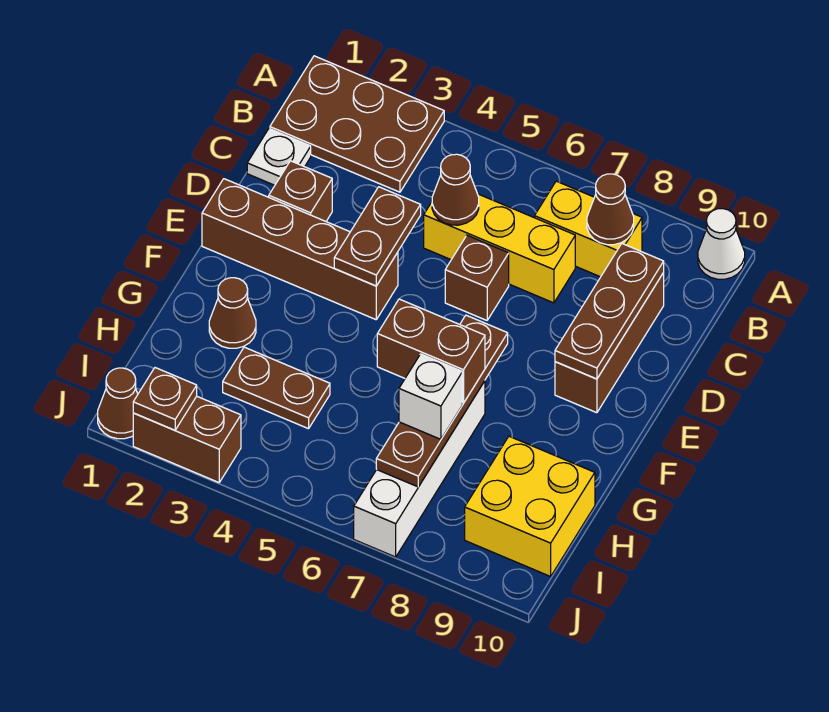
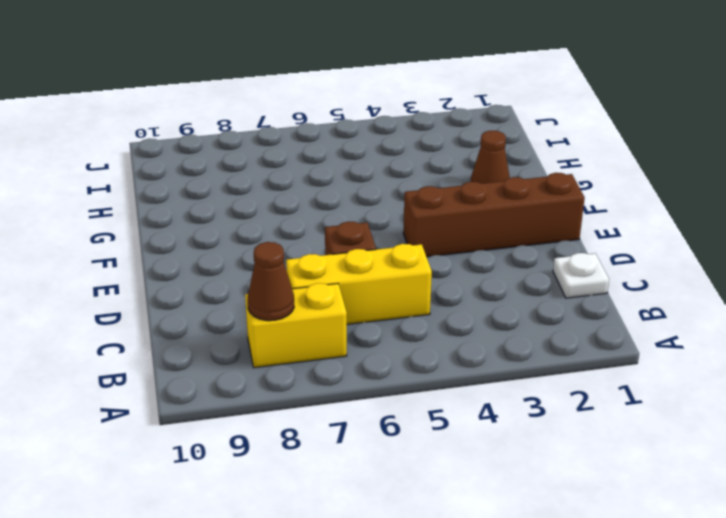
none -> brown plate A1:B3 level 1
none -> white cone A10 level 1
none -> brown brick C9:E9 level 1

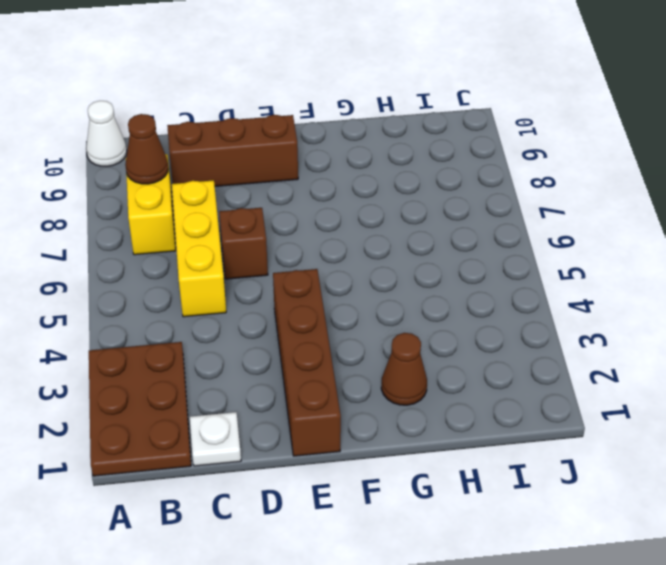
none -> brown brick D2 level 1
none -> white brick G7:J7 level 1
none -> brown plate H3:H4 level 1

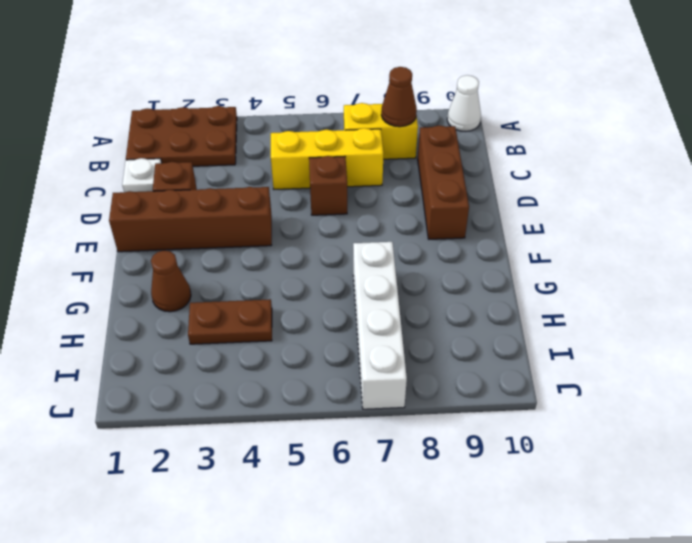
none -> yellow brick H9:I10 level 1
none -> brown cone J1 level 1
none -> brown brick J2:J3 level 1

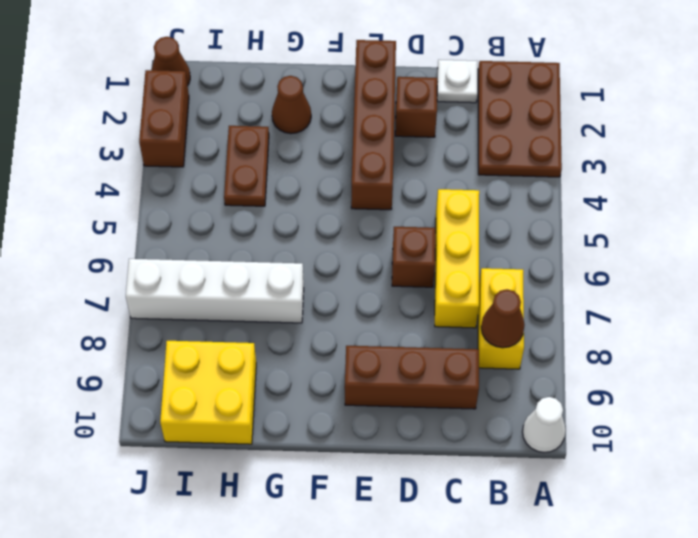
none -> brown cone C5 level 2
none -> brown plate C9:E9 level 2
none -> brown plate D4:E4 level 2

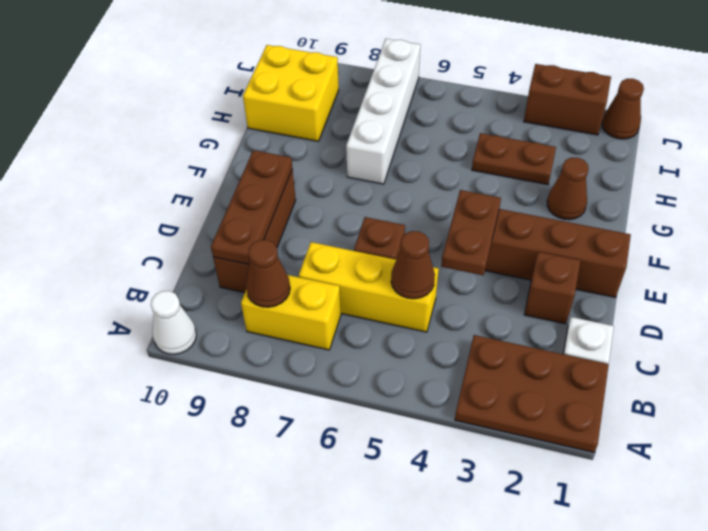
none -> brown plate F7:I7 level 2
none -> brown plate J2 level 2
none -> brown brick G6:G7 level 3

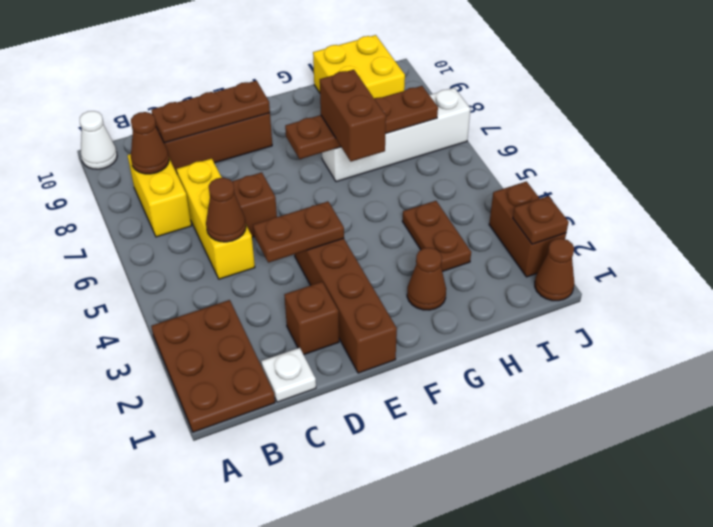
none -> white brick H7 level 3

